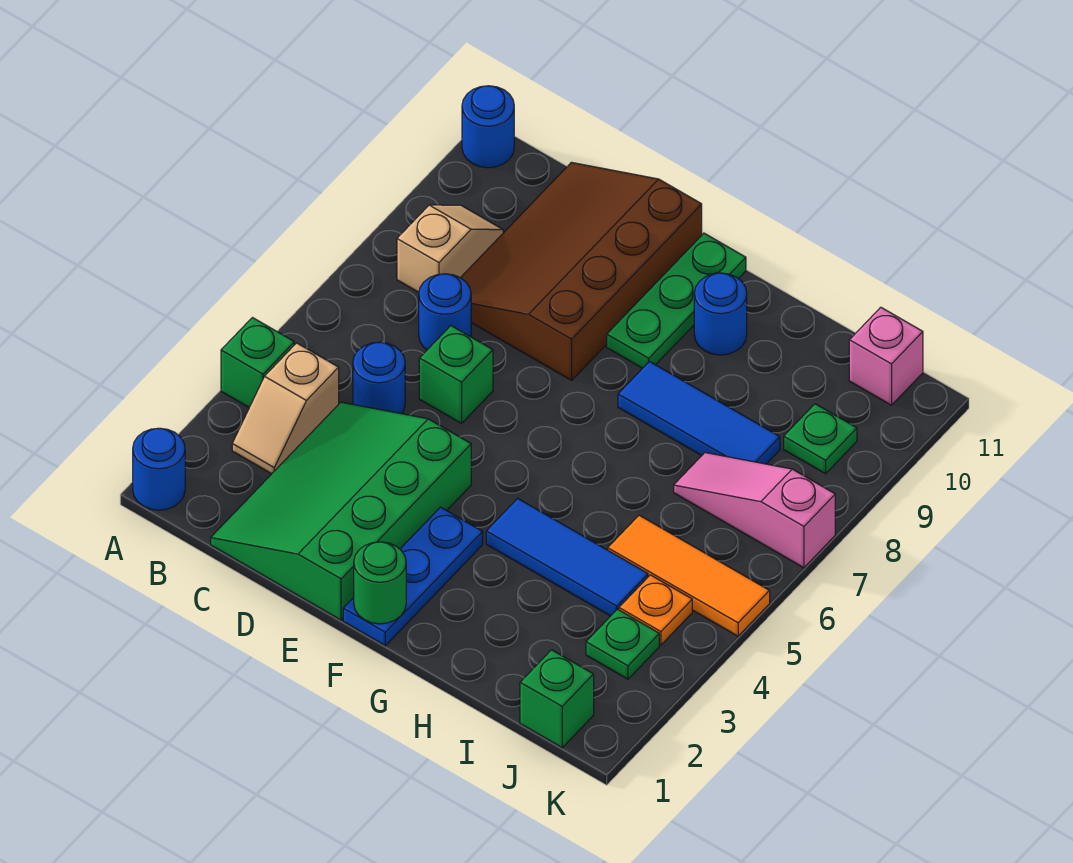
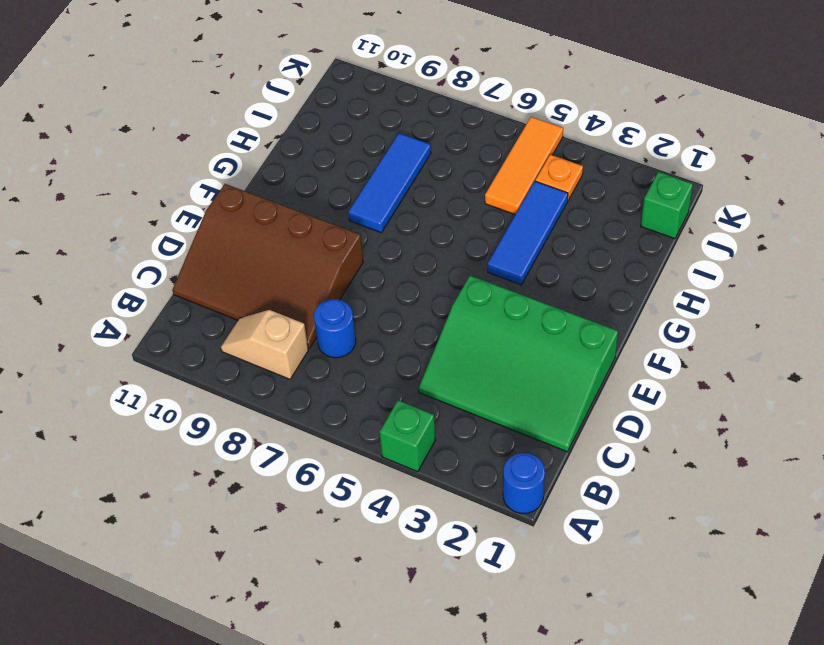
none -> blue round brick A11 level 1
none -> tan slope B3:B4 level 1 top 4
none -> blue round brick C5 level 1

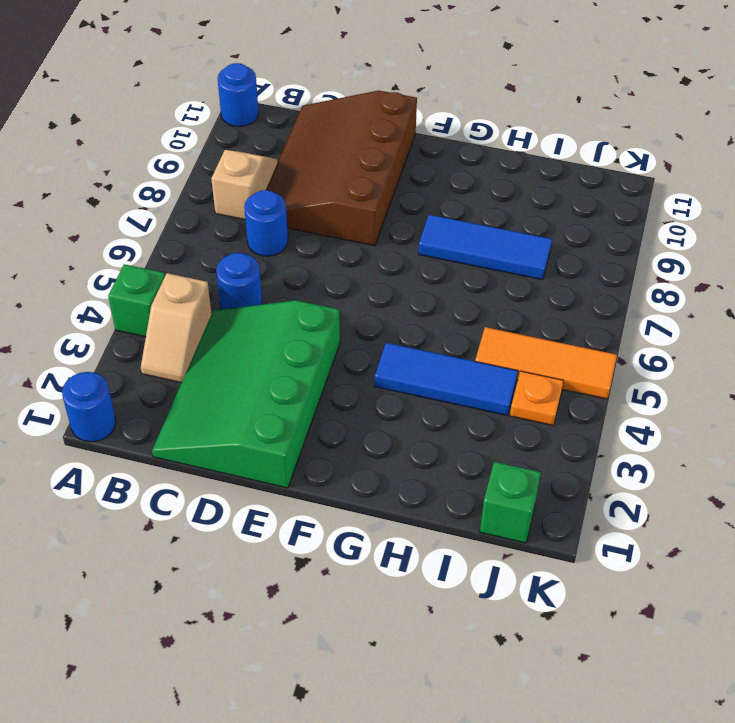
none -> green brick D6 level 1
none -> blue plate F1:F3 level 1
none -> green plate F9:F11 level 1

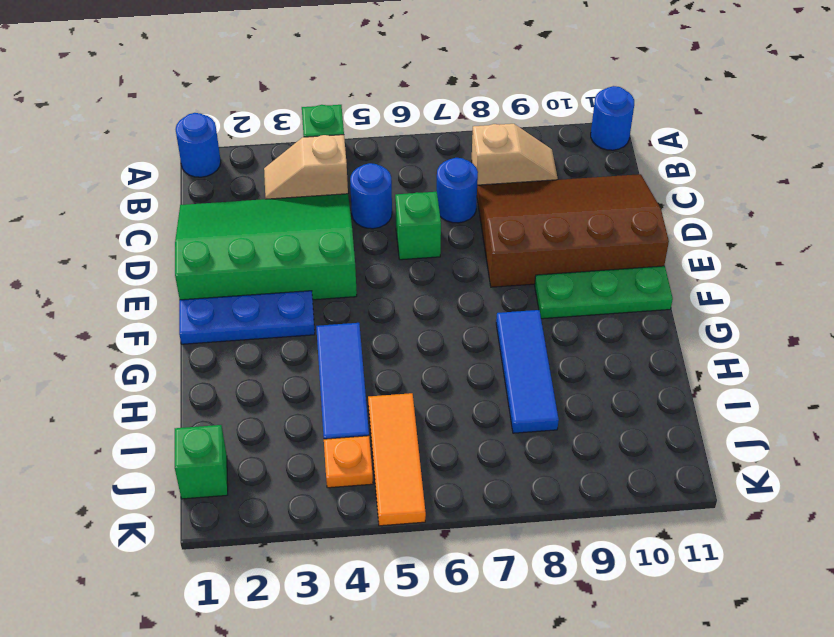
none -> blue round brick G10 level 1
none -> pink slope I7:K7 level 1 top K
none -> green plate J3 level 1

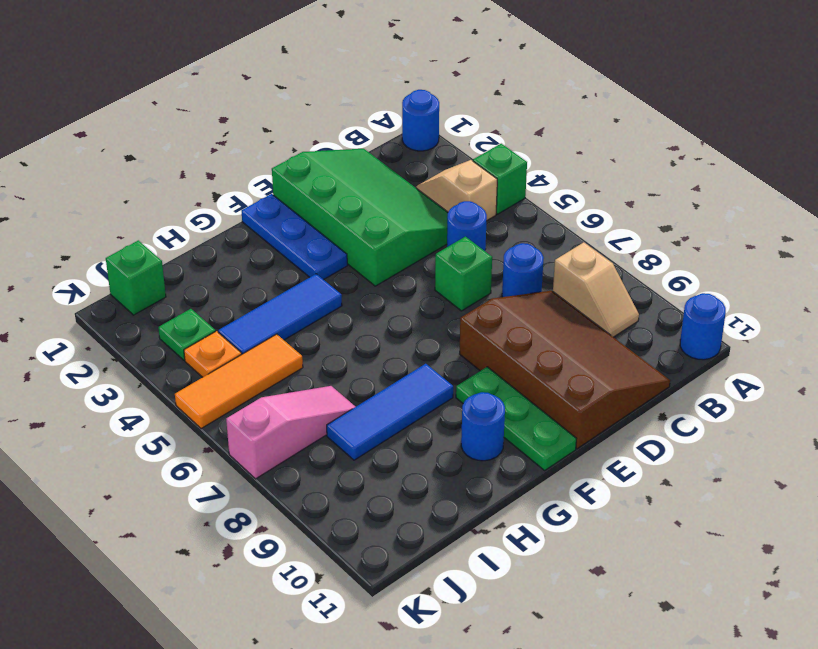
none -> green plate J9 level 1
none -> pink brick J11 level 1
none -> green round brick F1 level 2

